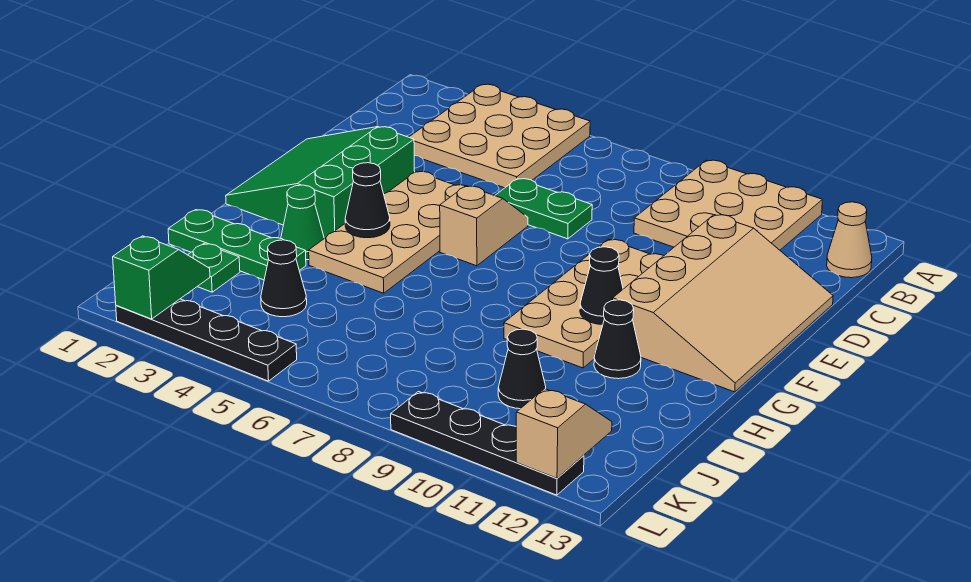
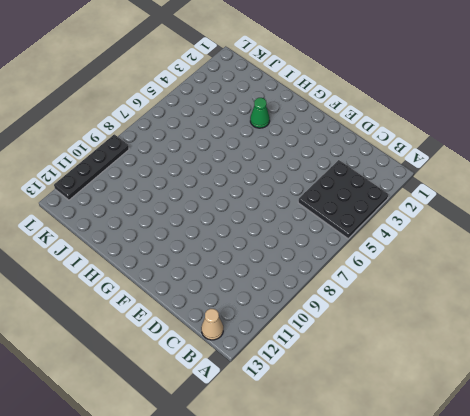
black plate A3:C5 level 1 -> tan plate A3:C5 level 1
none -> tan plate A9:C11 level 1
none -> green plate D6:D7 level 1
none -> tan slope D11:G13 level 1 top 11

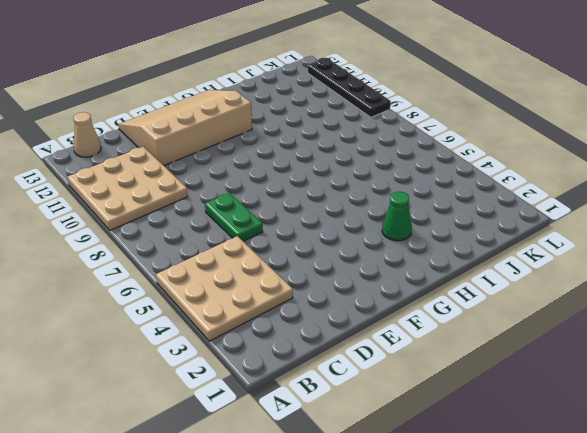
none -> green slope E1:G3 level 1 top 3
none -> tan plate E4:H5 level 1
none -> tan slope E6:F6 level 1 top F

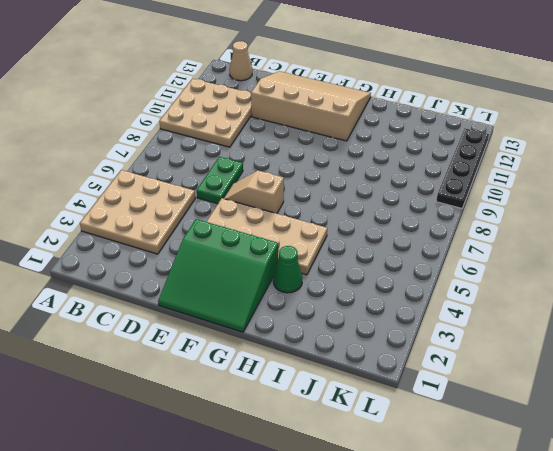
none -> tan plate E9:H10 level 1
none -> black cone H11 level 1
none -> green plate I1:I3 level 1

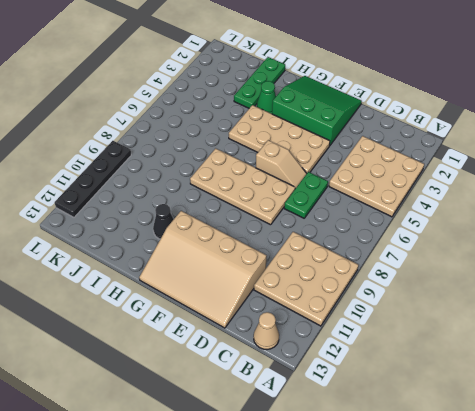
tan plate E7:H8 level 1 -> tan plate E9:H10 level 1
none -> green plate J2 level 1
none -> black cone J4 level 1
none -> black cone J10 level 1

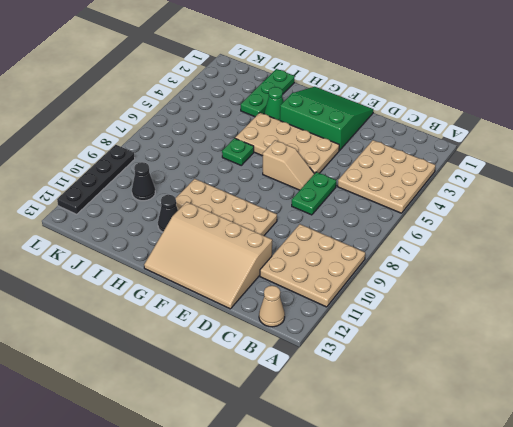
green plate H6 level 1 -> green plate J2 level 1
none -> black cone J4 level 1
none -> black plate L2:L5 level 1
none -> black cone G4 level 2

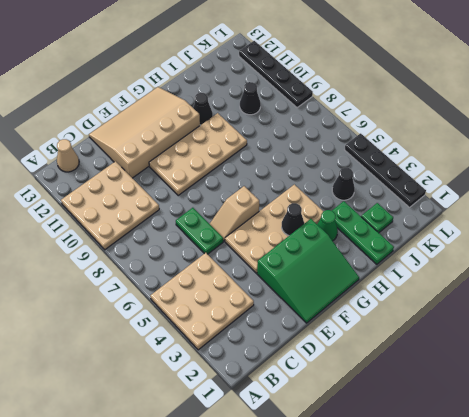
none -> black cone G10 level 2
none -> green slope K2:L2 level 2 top L
none -> tan slope K12:L12 level 2 top L

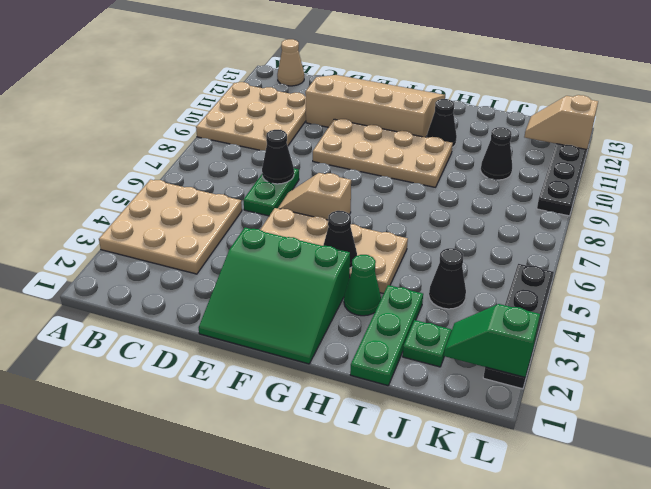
black cone D7 level 2 -> black cone G10 level 2

